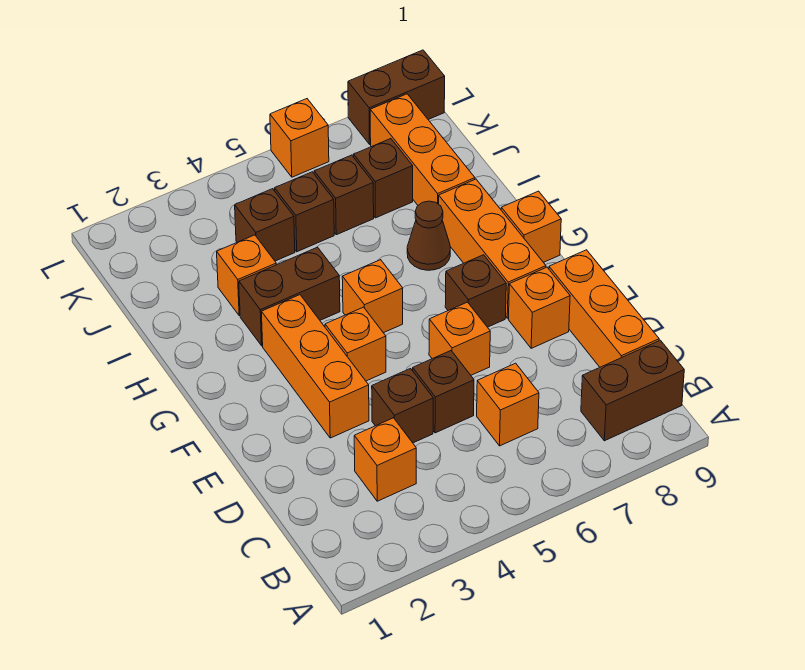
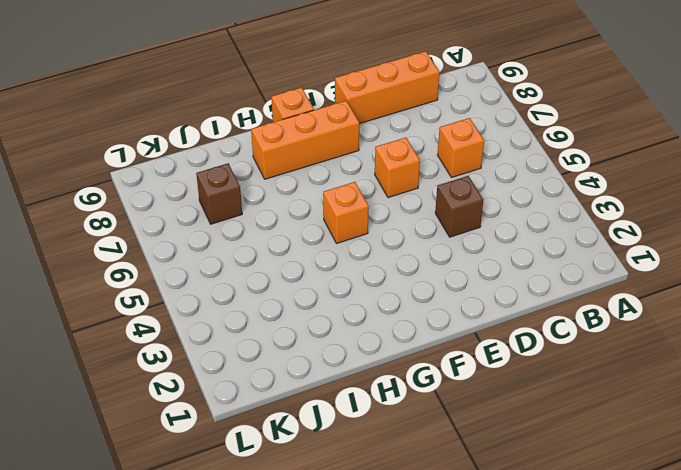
none -> brown brick B8:B9 level 1
none -> orange brick C3 level 1
none -> brown brick D5 level 1

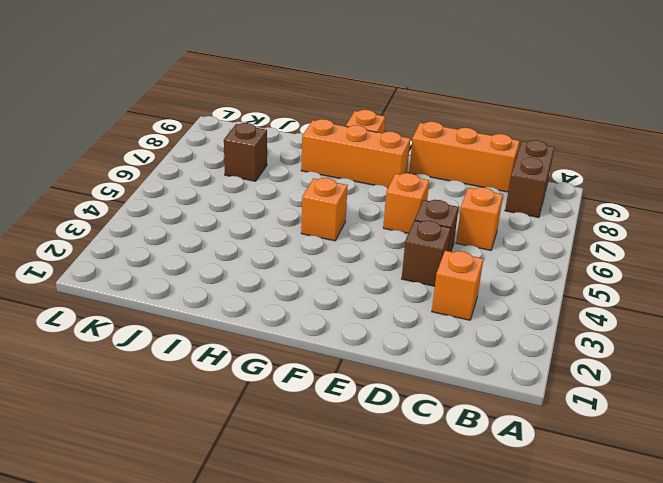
none -> orange brick E3:G3 level 1
none -> orange brick E8 level 1
none -> orange brick F4 level 1

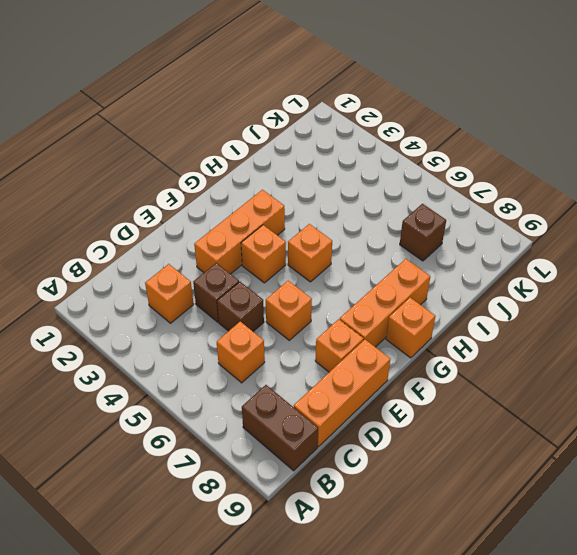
none -> brown brick F7 level 1
none -> brown brick H3:H4 level 1
none -> brown cone H7 level 1

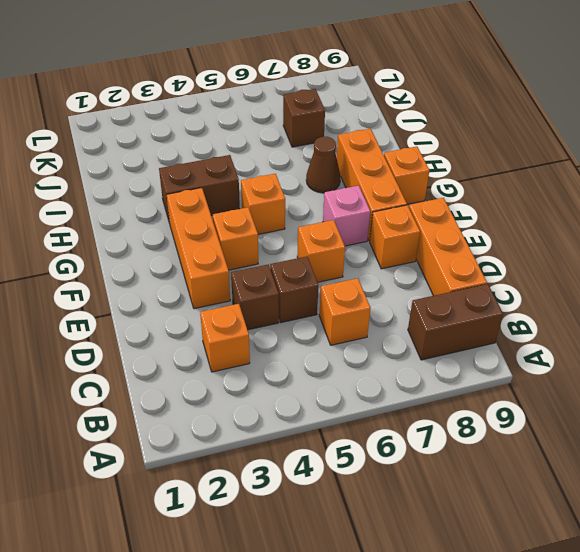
pink brick F7 level 1 -> brown brick F7 level 1
none -> orange brick I3 level 1
none -> orange brick I8:K8 level 1
none -> brown brick J4 level 1

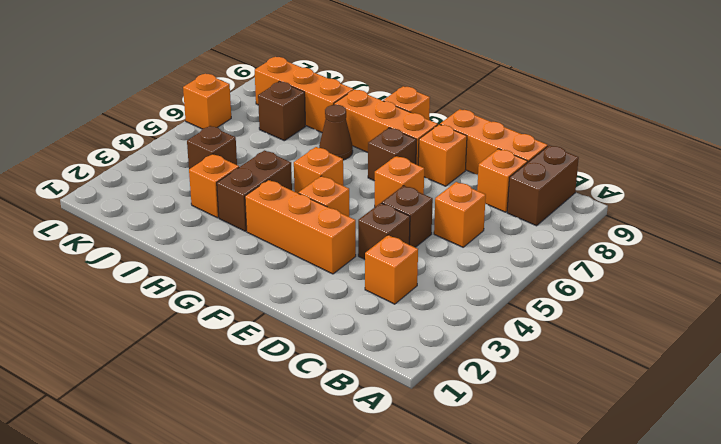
orange brick C8 level 1 -> none
none -> brown brick J5 level 1
none -> brown brick J6 level 1
none -> brown brick L8:L9 level 1

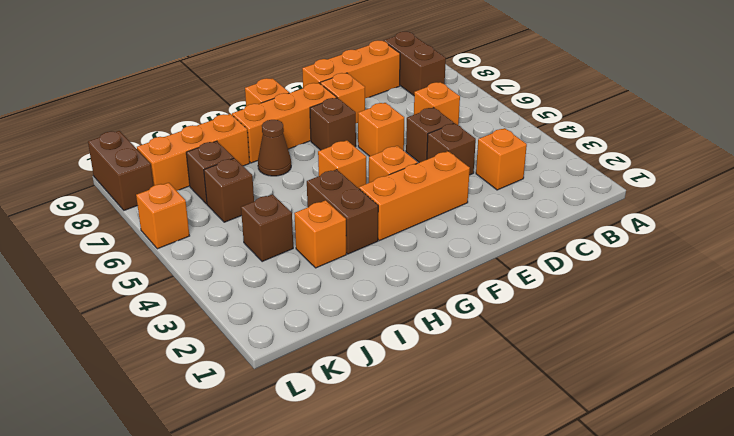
none -> brown brick J5 level 1

